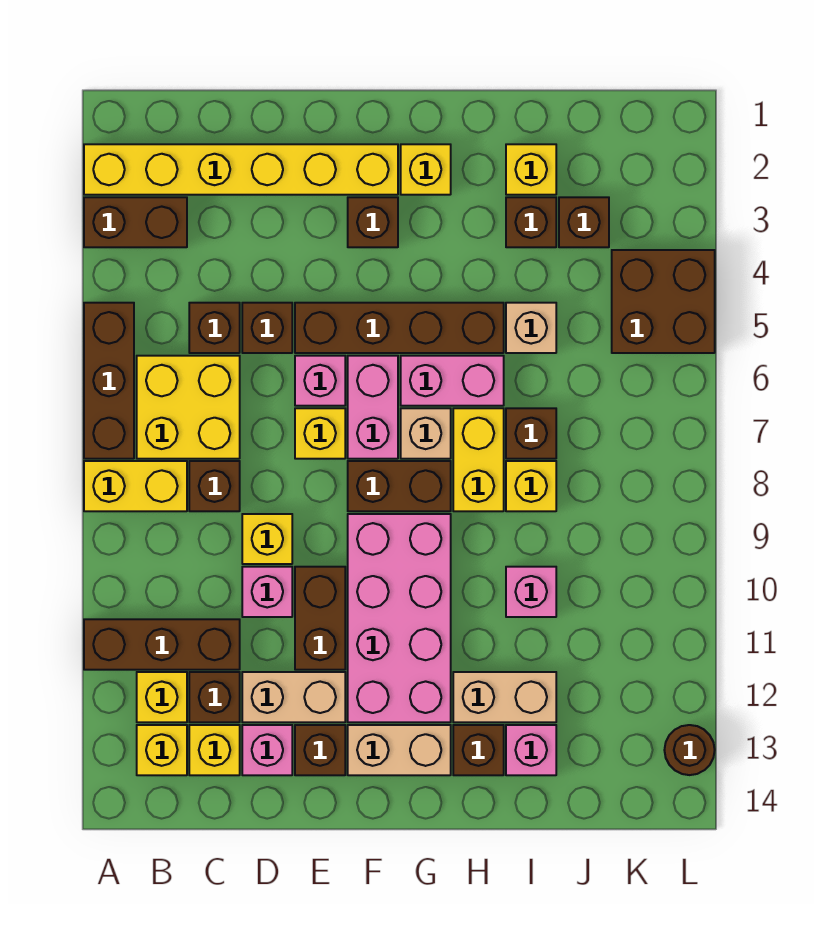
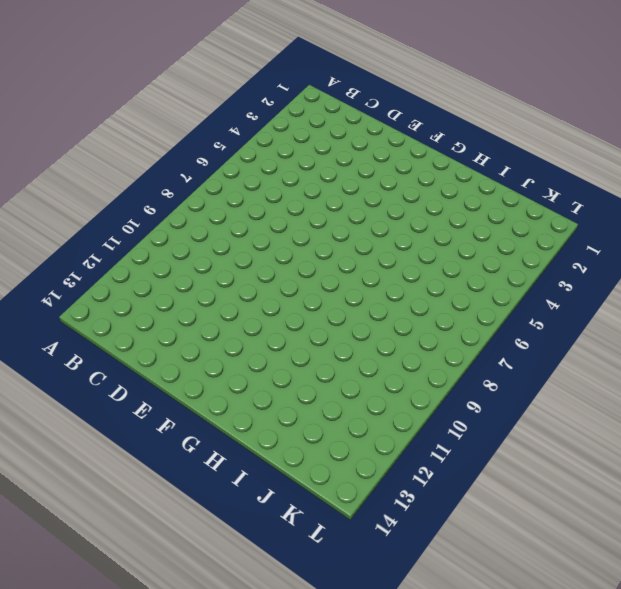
none -> yellow brick A2:F2 level 1
none -> brown brick A3:B3 level 1
none -> brown brick A5:A7 level 1
none -> yellow brick A8:B8 level 1

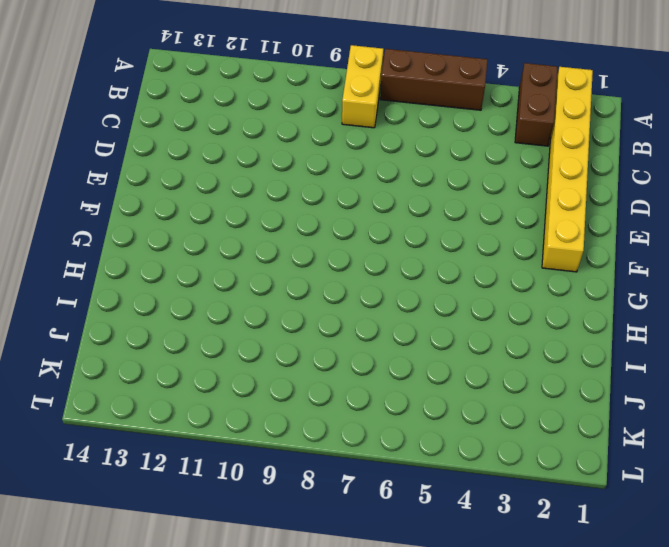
none -> brown brick A11:C11 level 1
none -> yellow brick B6:C7 level 1
none -> yellow brick B12 level 1
none -> yellow brick B13 level 1

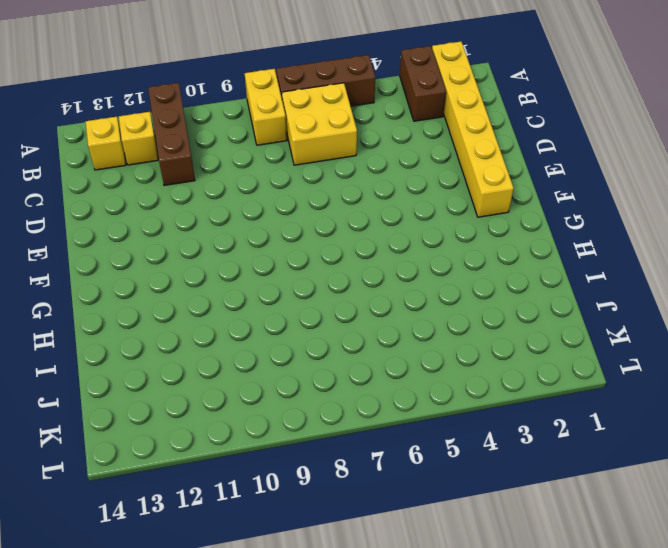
none -> brown brick C5 level 1
none -> brown brick C8 level 1
none -> brown brick C12 level 1
none -> yellow brick C13 level 1

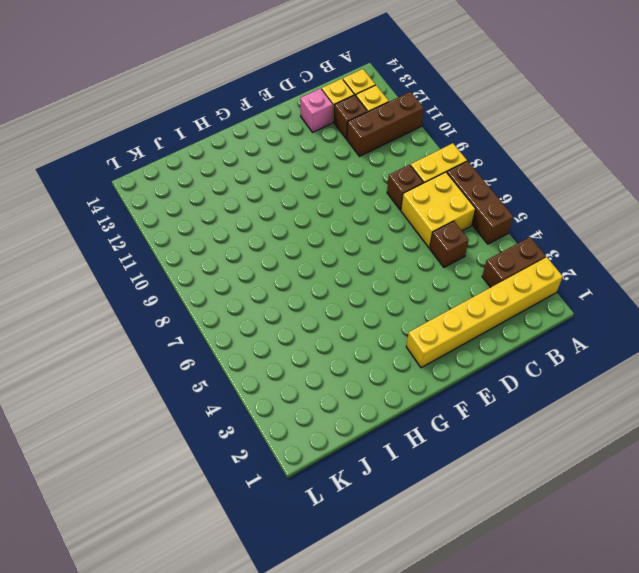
none -> brown brick D5 level 1
none -> yellow brick D9 level 1
none -> pink brick D10 level 1
none -> tan brick D12:E12 level 1

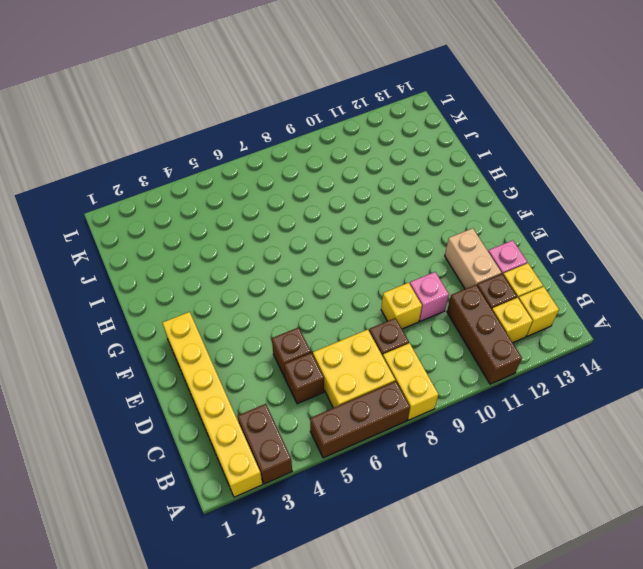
none -> brown brick E5:H5 level 1
none -> pink brick E6 level 1
none -> yellow brick E7 level 1
none -> brown brick E10:E11 level 1

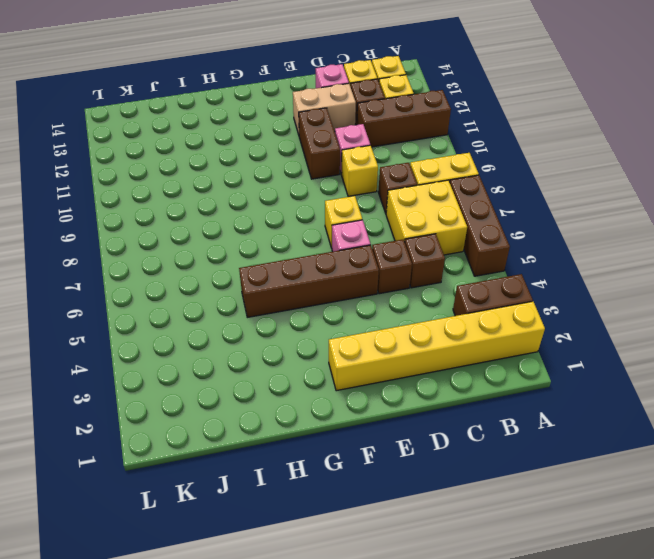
none -> brown brick E13 level 1
none -> brown brick F3 level 1
none -> pink brick F6:F7 level 1
none -> brown brick F8:G8 level 1

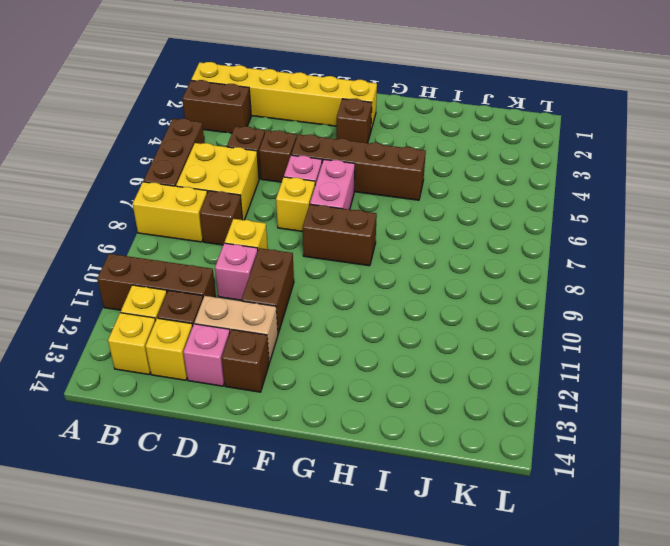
none -> pink brick F9:G12 level 1
none -> tan brick F13:G13 level 1
none -> yellow brick G2 level 1
none -> pink brick G6:H6 level 1

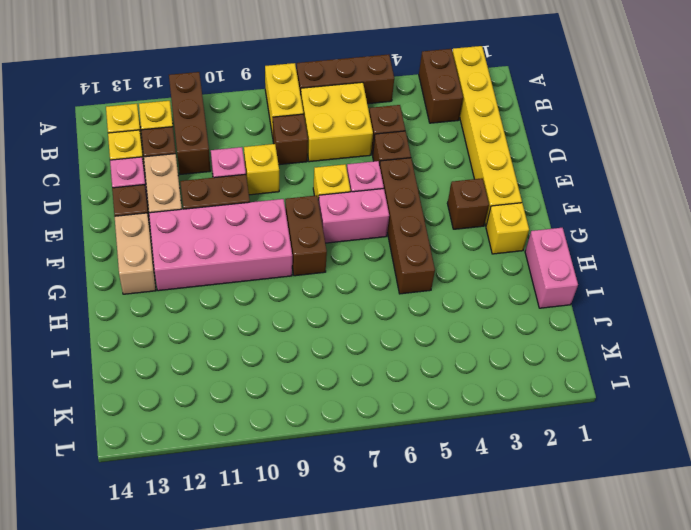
pink brick H1:I1 level 1 -> pink brick G6:H6 level 1
none -> tan brick G7 level 1
none -> yellow brick H7:H8 level 1
none -> tan brick H12:I12 level 1
none -> brown brick H13 level 1

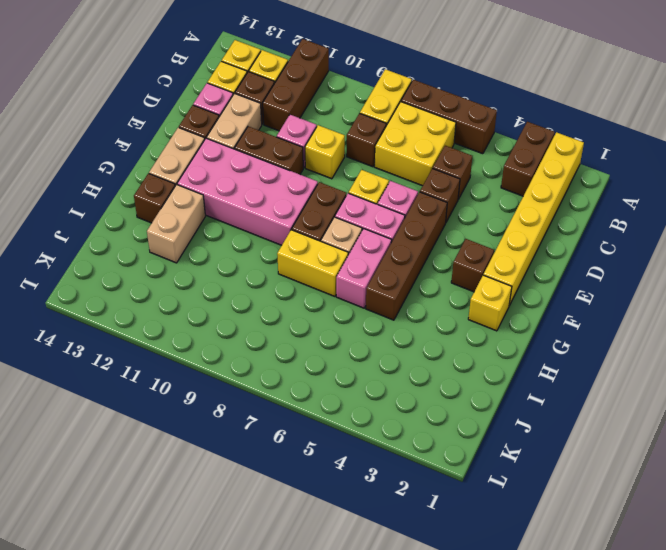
none -> yellow brick I2 level 1
none -> brown brick I3 level 1
none -> tan brick I5 level 1
none -> brown brick I7 level 1

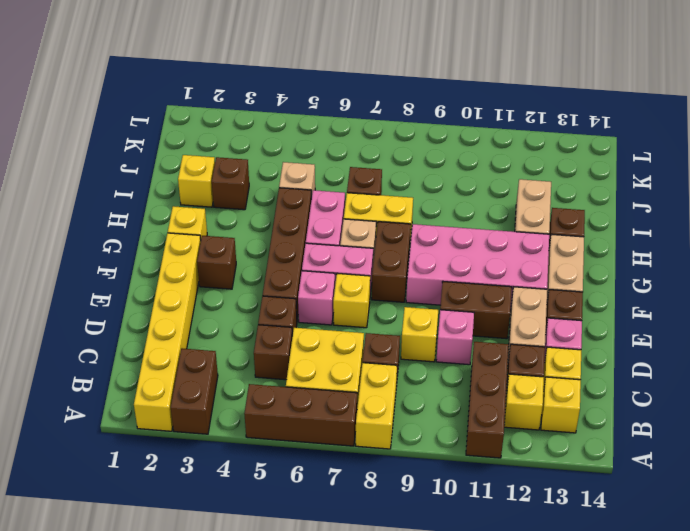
none -> yellow brick I8 level 1
none -> pink brick I10 level 1
none -> pink brick I13 level 1
none -> brown brick J3 level 1

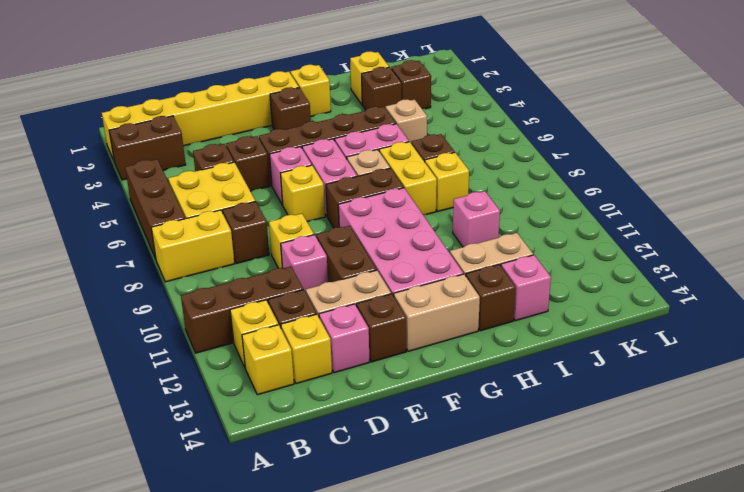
none -> brown brick K4:L5 level 1
none -> brown round brick L13 level 1

